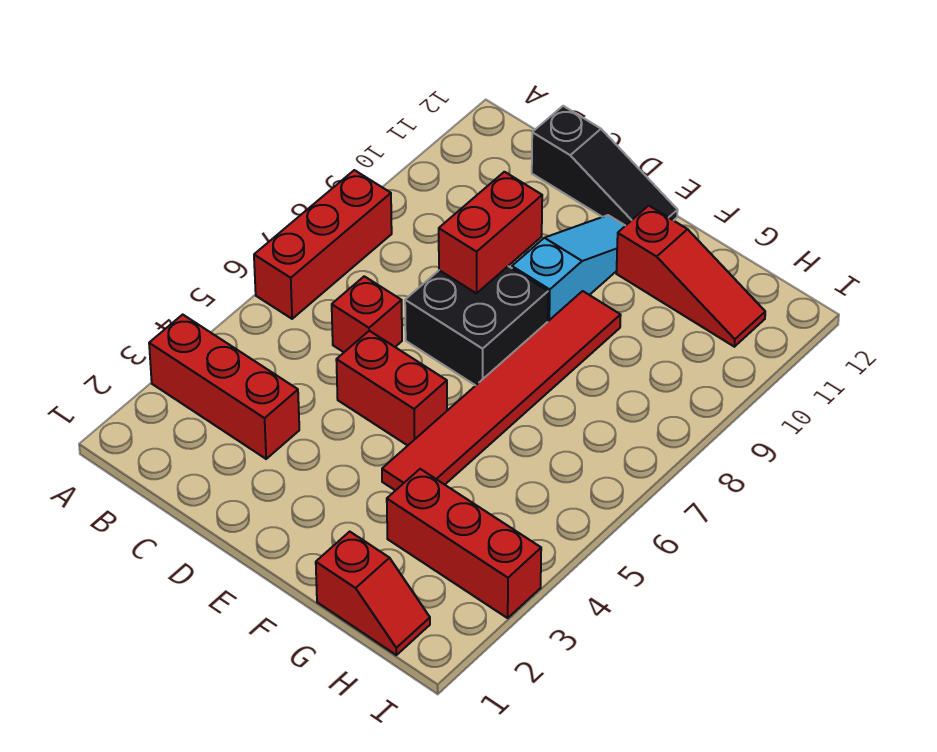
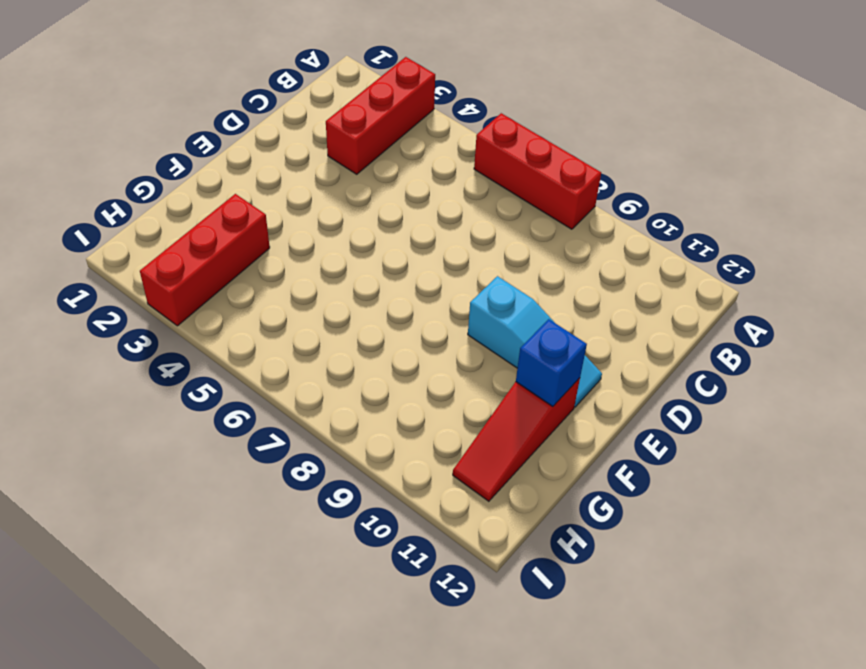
blue brick F11 level 2 -> none
none -> red brick C6 level 1
none -> black slope C12:E12 level 1 top C
none -> red brick D5:E5 level 1

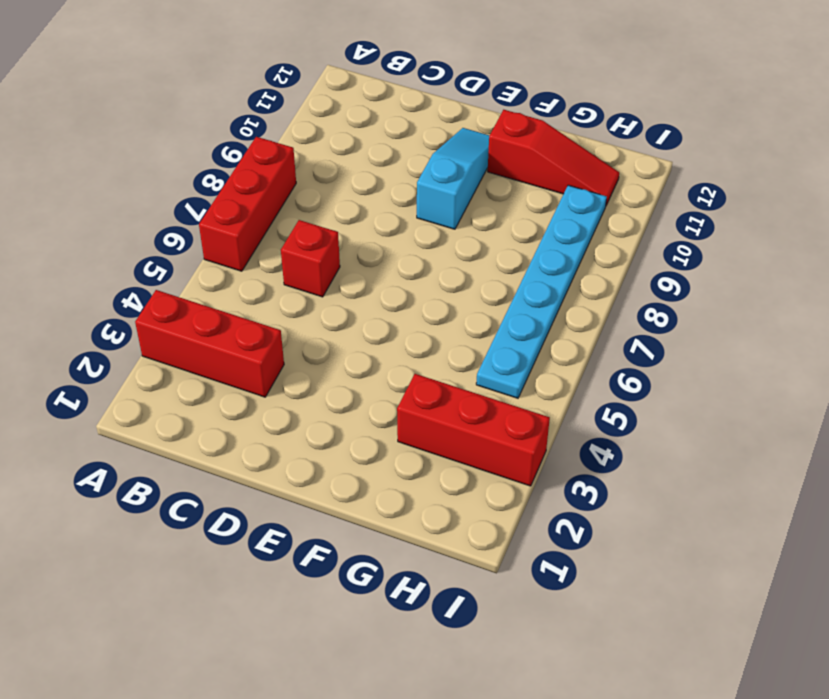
cyan plate H5:H10 level 1 -> none
none -> black slope C12:E12 level 1 top C
none -> red brick D5:E5 level 1
none -> black brick D7:E8 level 1

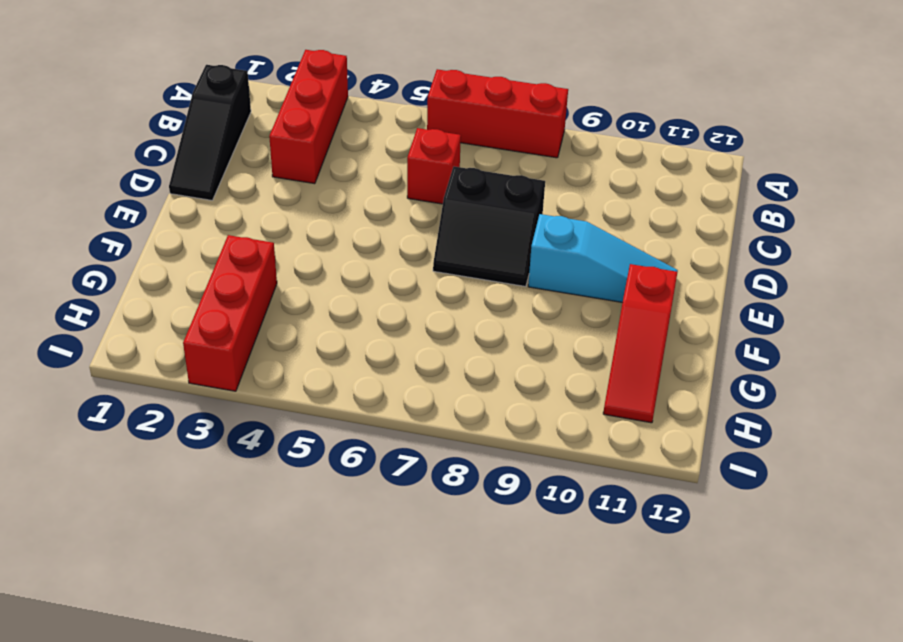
black slope B1:D1 level 1 top B -> black slope C12:E12 level 1 top C
black slope D7:E8 level 1 top D -> black brick D7:E8 level 1
none -> red brick D5:E5 level 1
none -> red tile F4:F9 level 1
none -> red slope G1:H1 level 1 top G

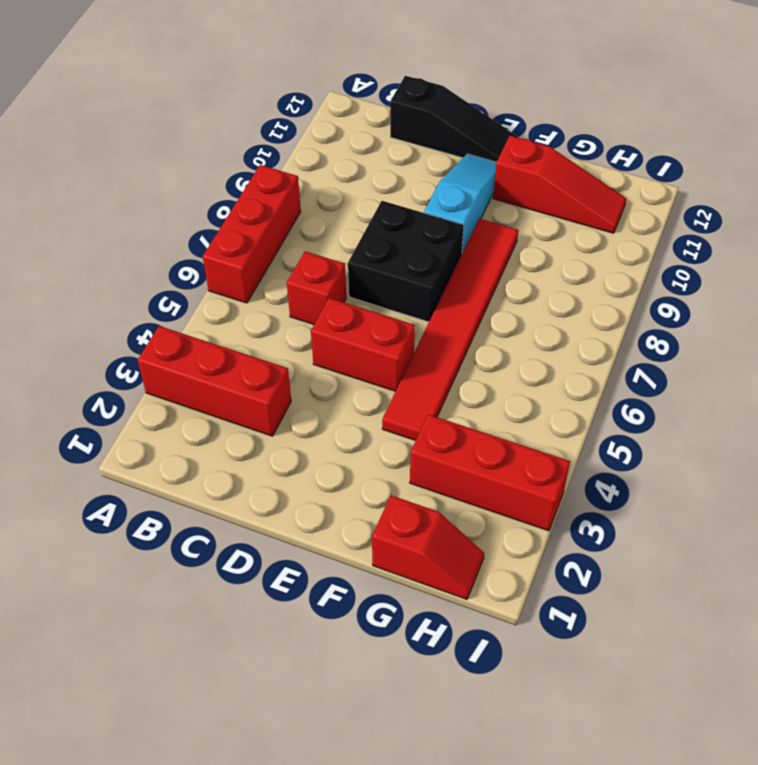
none -> red brick D8:D9 level 2

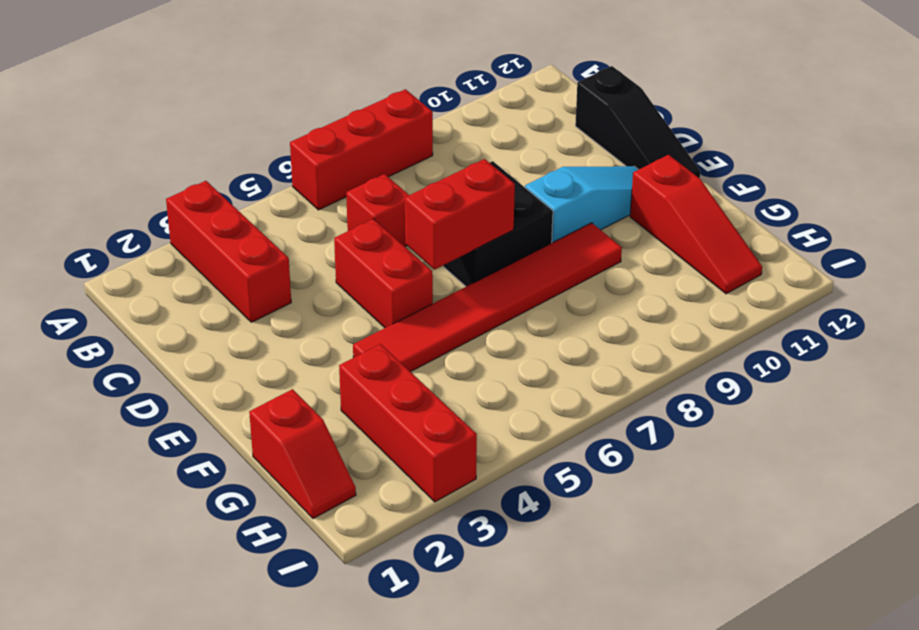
red brick E6:E7 level 2 -> red brick D8:D9 level 2

